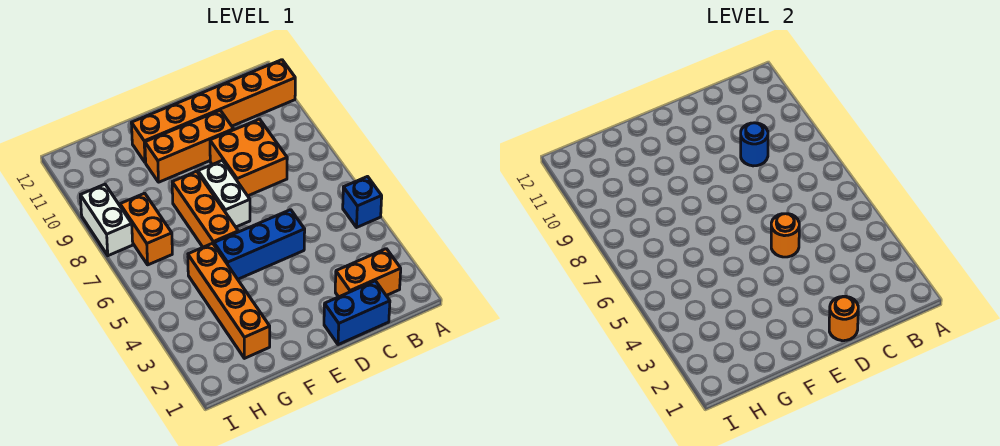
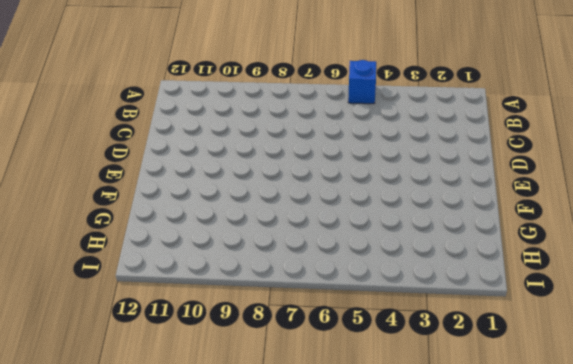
none -> orange brick A11:F11 level 1
none -> orange brick B2:C2 level 1
none -> blue brick C1:D1 level 1

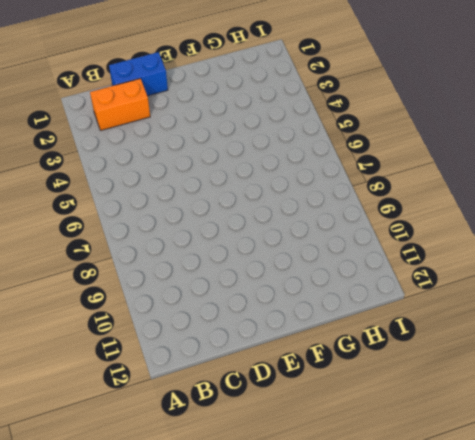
none -> blue brick A5 level 1
none -> orange brick A11:F11 level 1
none -> orange brick C8:D9 level 1

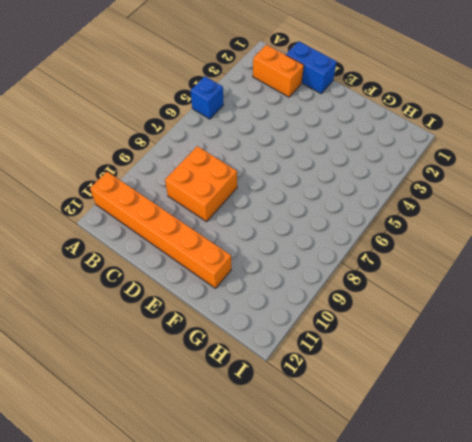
none -> blue brick D5:F5 level 1
none -> orange brick D10:F10 level 1
none -> white brick E7:E8 level 1

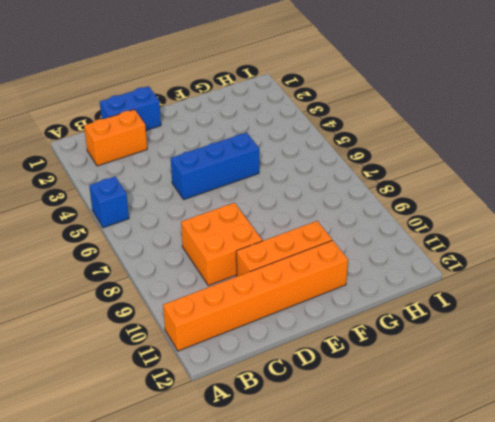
none -> white brick E7:E8 level 1
none -> orange brick F6:F8 level 1
none -> orange brick G2:G5 level 1

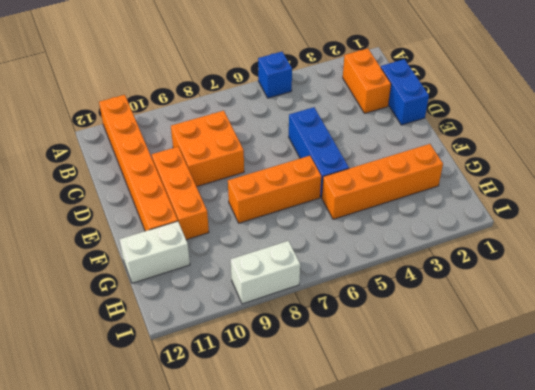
white brick G11:G12 level 1 -> white brick E7:E8 level 1
none -> orange brick H7:H8 level 1
none -> blue round brick C9 level 2
none -> orange round brick D1 level 2

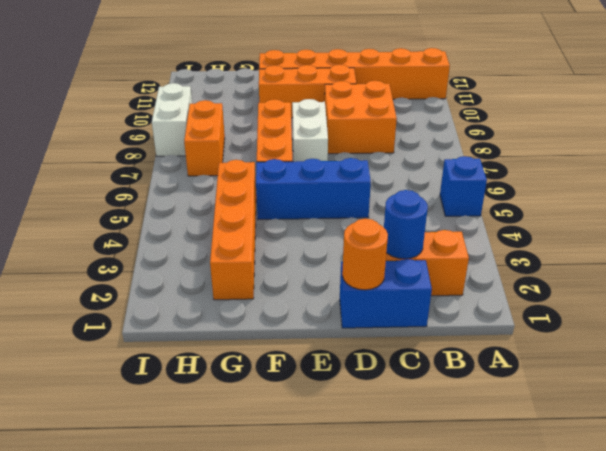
blue round brick C2 level 2 -> blue round brick C9 level 2
none -> orange round brick D5 level 2

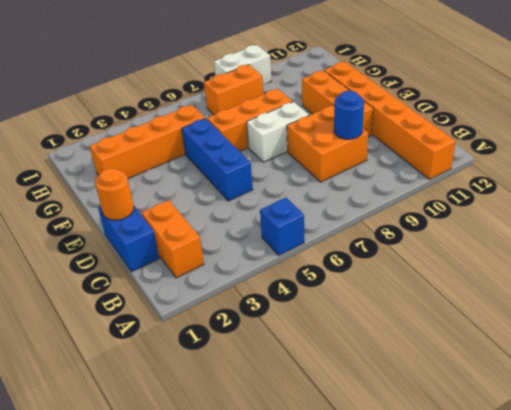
none -> orange round brick D5 level 2

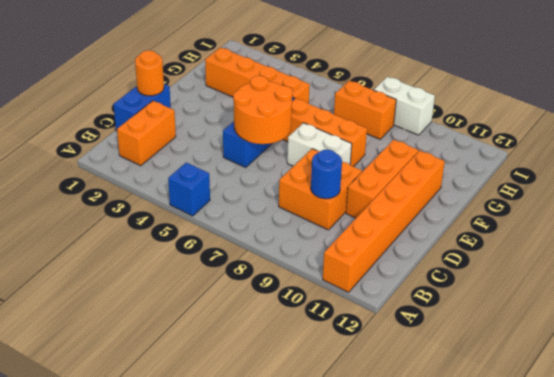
orange round brick D5:E6 level 2 -> orange round brick D5 level 2

